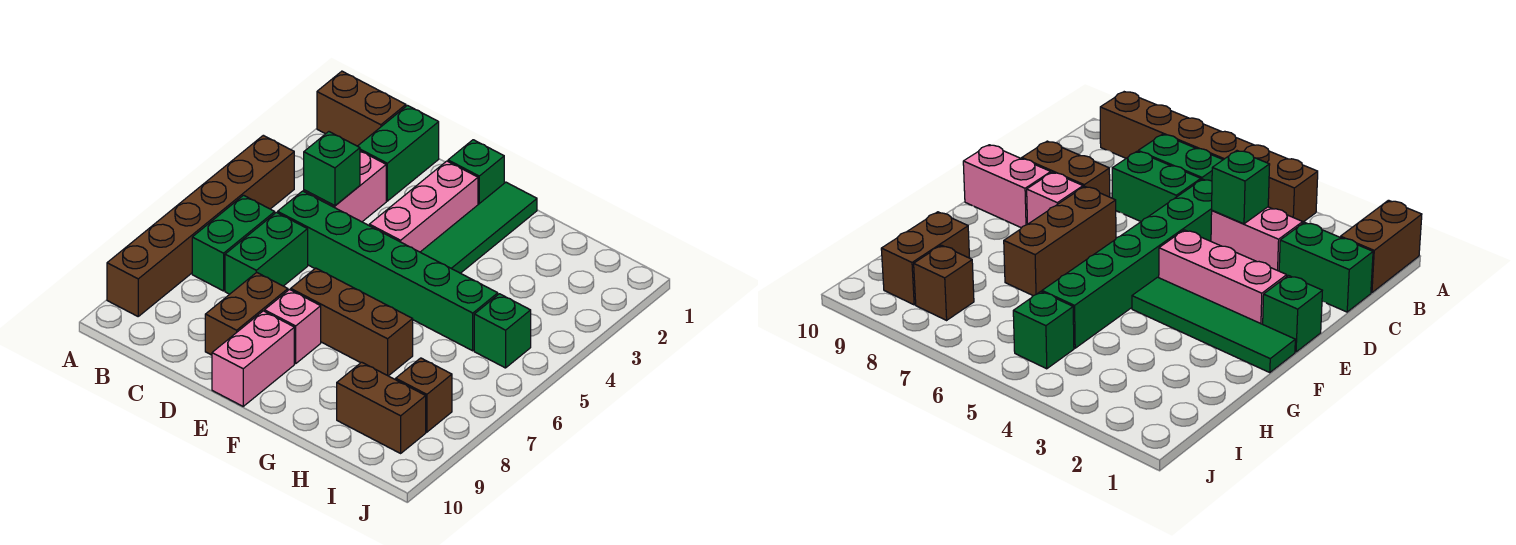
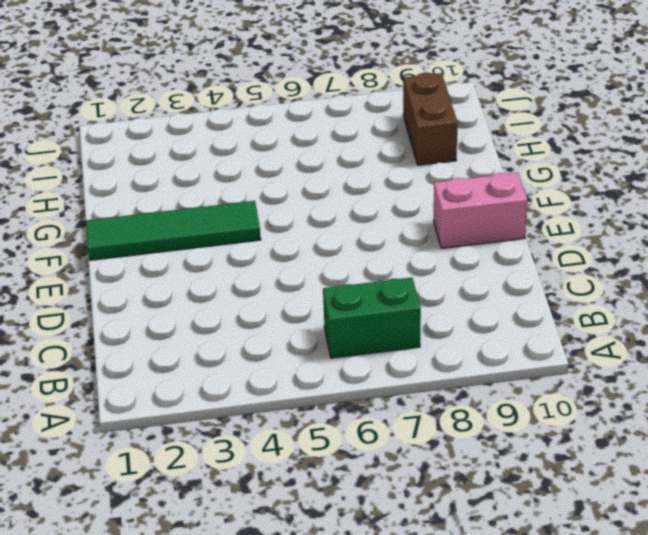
none -> brown brick A1:B1 level 1
none -> brown brick A4:A9 level 1
none -> green brick C1:C2 level 1

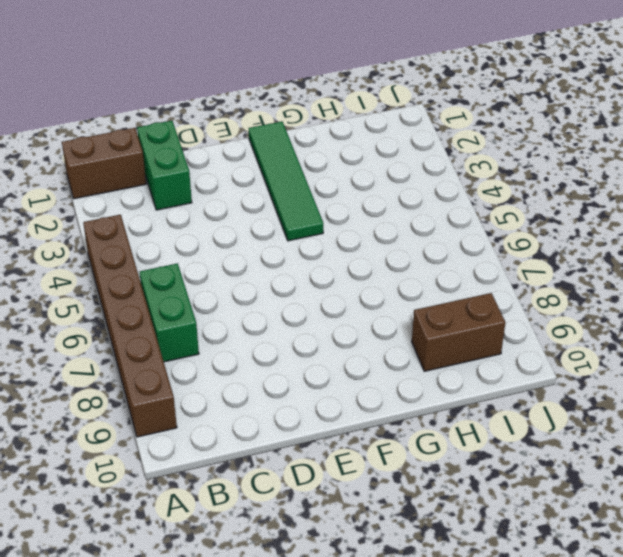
none -> pink brick C3:C4 level 1
none -> green brick C5:H5 level 1
none -> green brick C6:C7 level 1

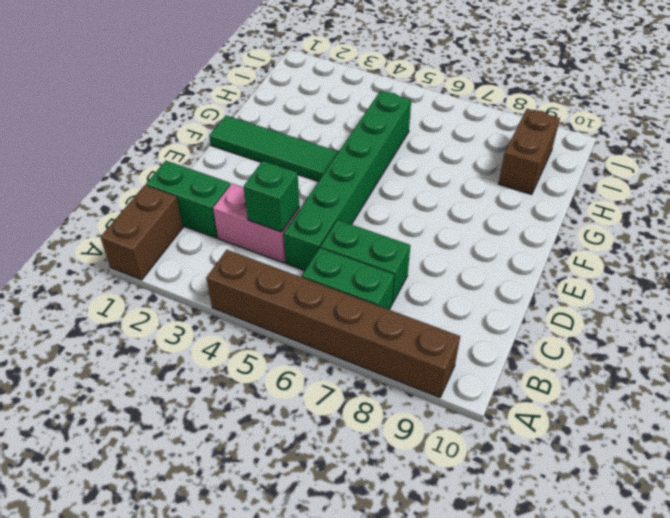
none -> brown brick D8:D9 level 1
none -> green brick E1 level 1
none -> pink brick E2:E4 level 1

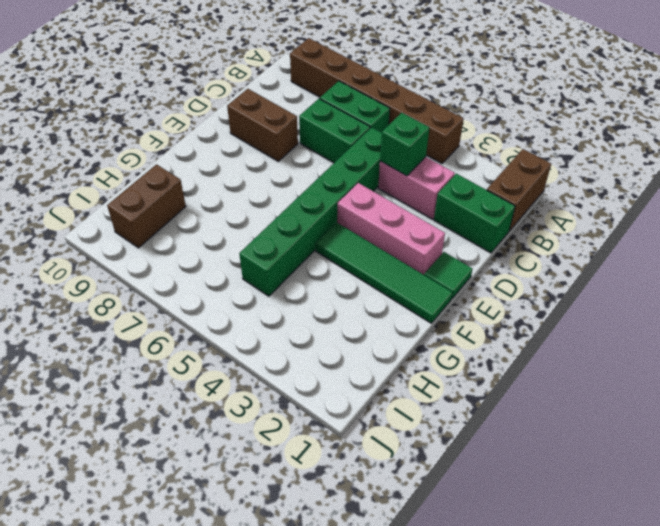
green tile E1 level 1 -> green brick E1 level 1
none -> brown brick E7:G7 level 1
none -> pink brick E8 level 1
none -> pink brick E9:E10 level 1

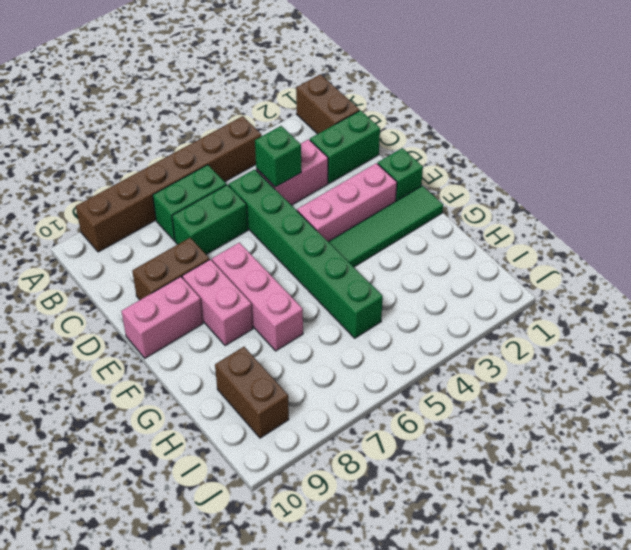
pink brick E7:G7 level 1 -> brown brick E7:G7 level 1
pink brick E8:F8 level 1 -> pink brick E8 level 1
none -> green brick I5 level 1
none -> brown brick I8 level 1

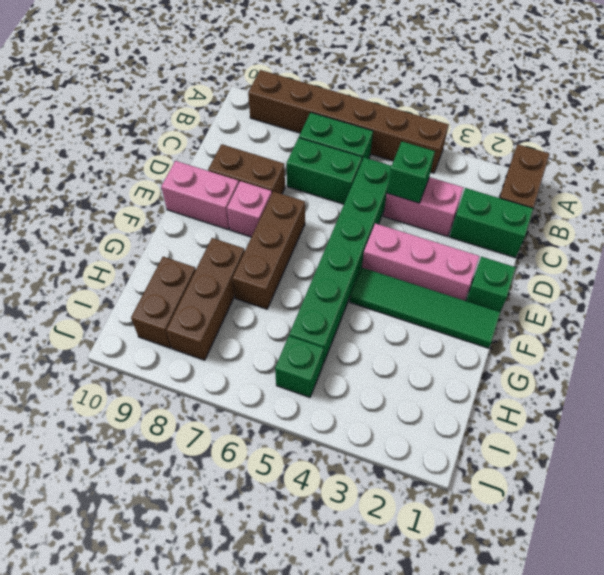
brown brick G8:I8 level 1 -> brown brick I8 level 1

